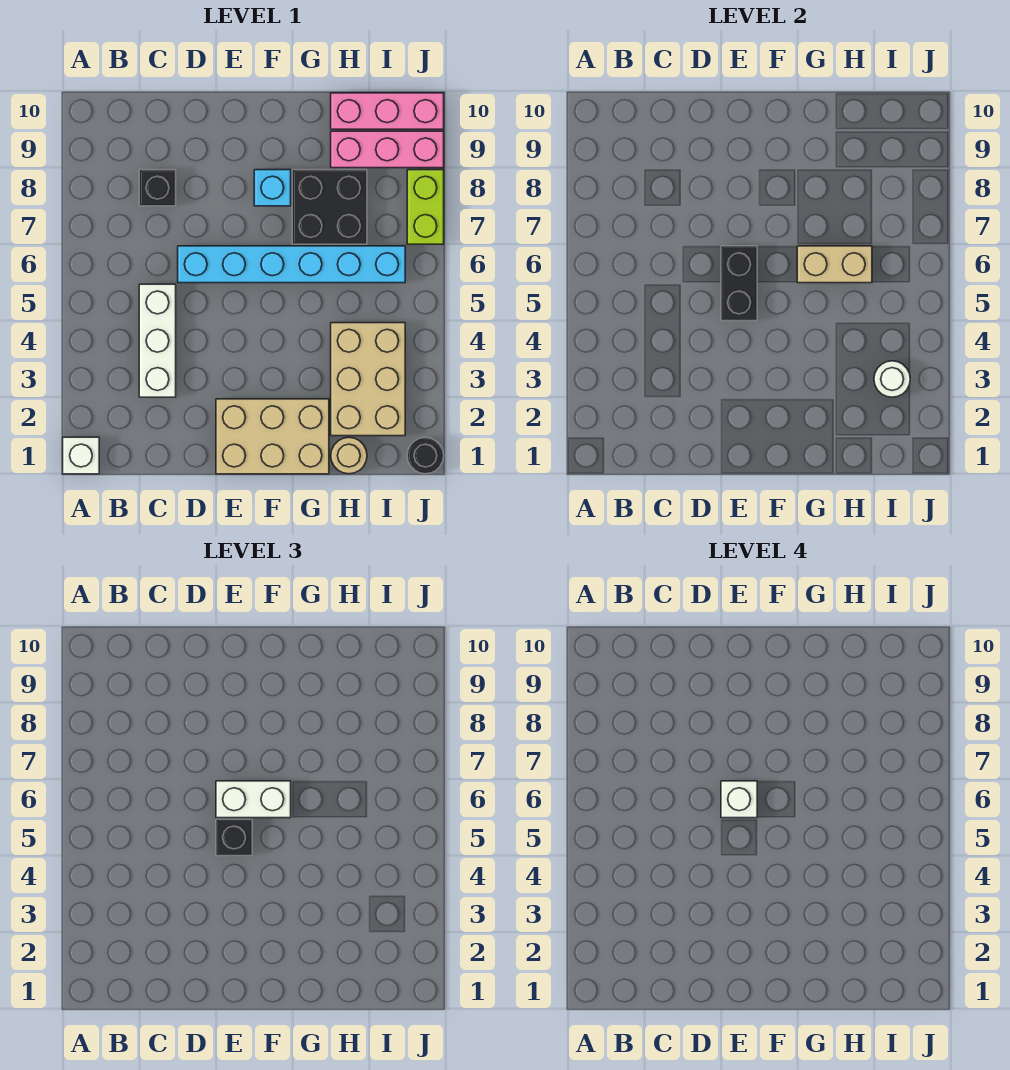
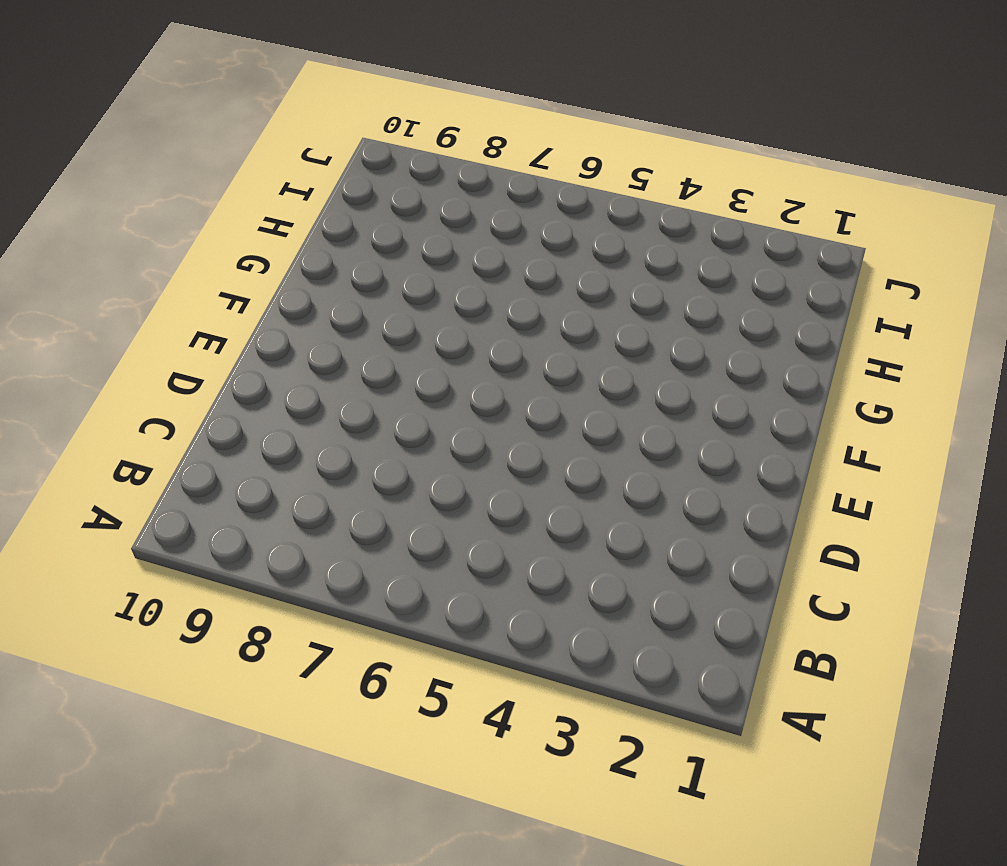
none -> white brick A1 level 1
none -> white brick C3:C5 level 1
none -> black brick C8 level 1

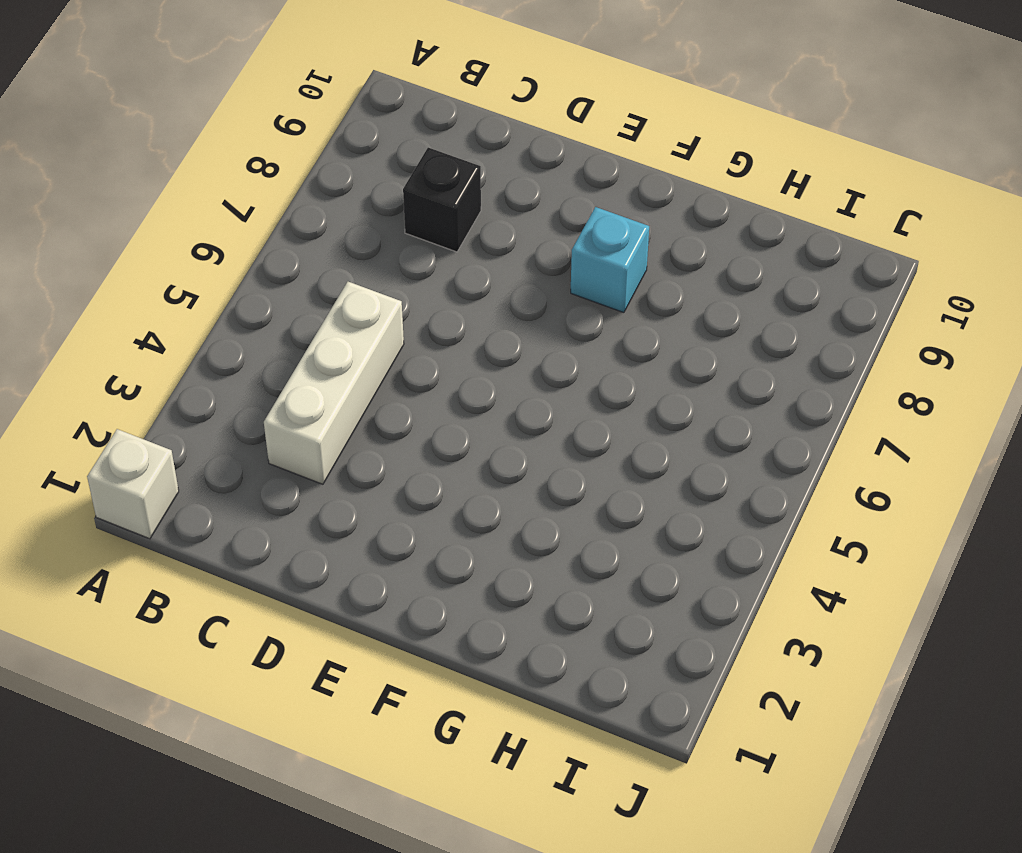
none -> cyan brick D6:I6 level 1
none -> tan brick E1:G2 level 1
none -> black brick G7:H8 level 1

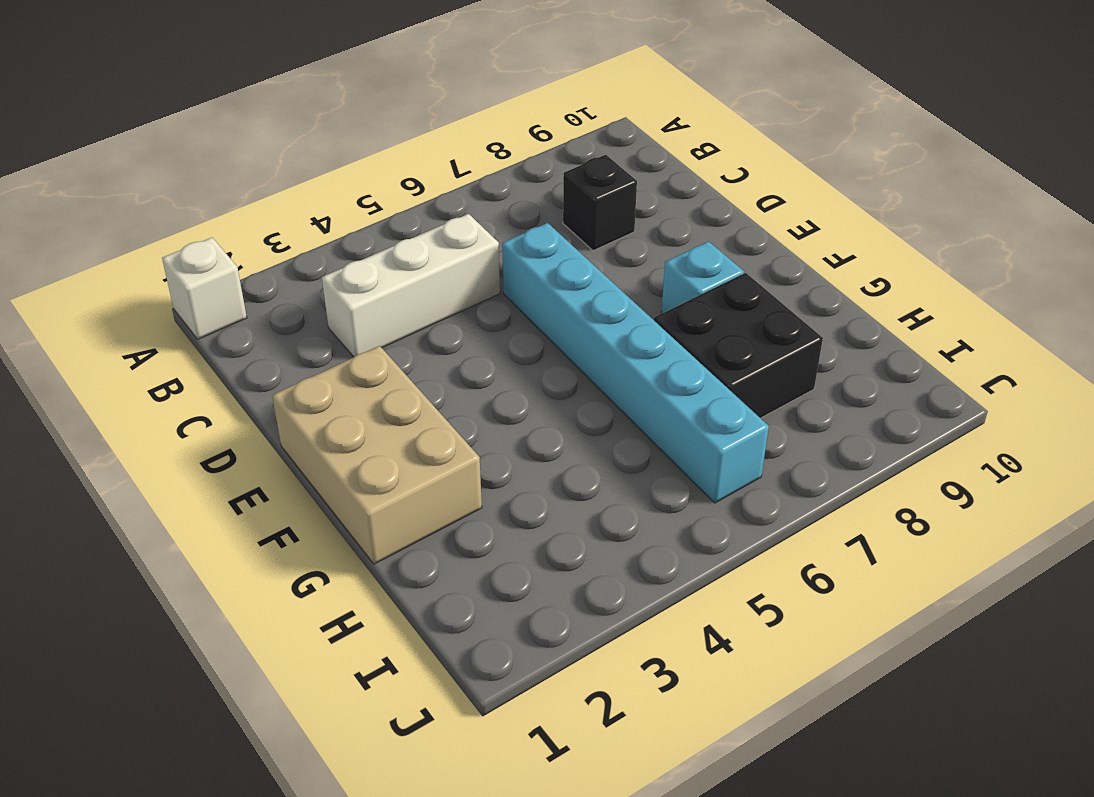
none -> tan round brick H1 level 1
none -> tan brick H2:I4 level 1
none -> pink brick H9:J9 level 1

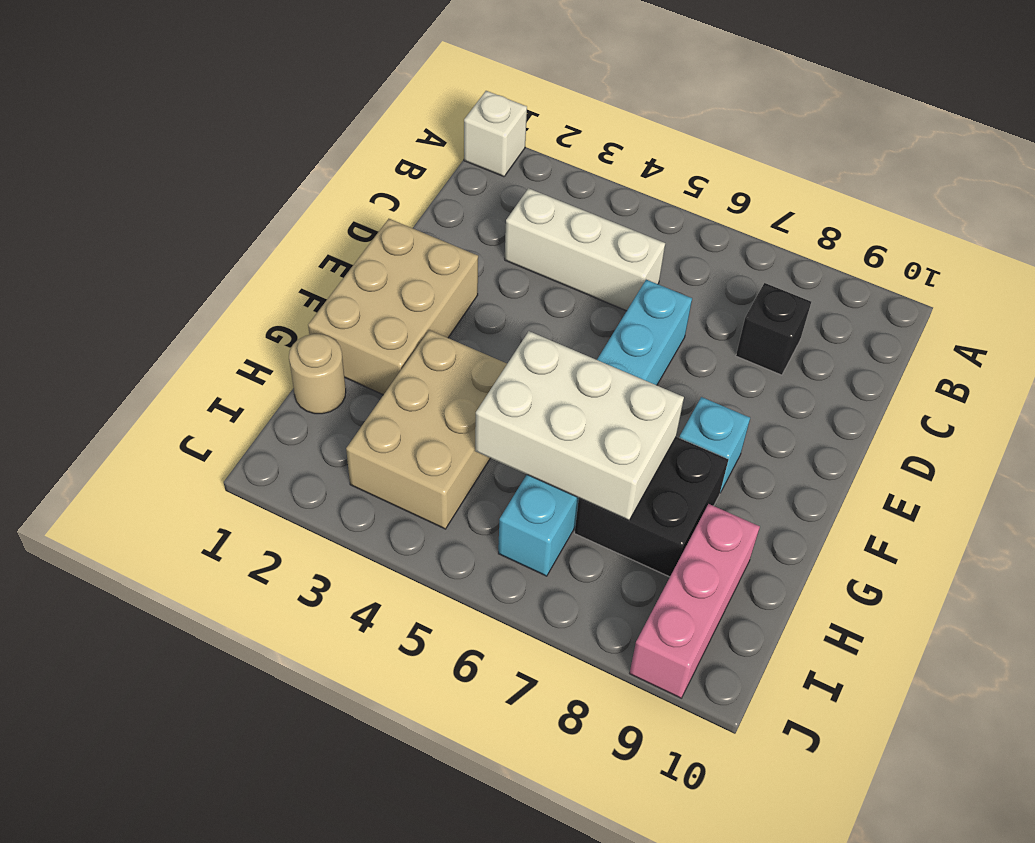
tan brick G3:I4 level 1 -> tan brick H2:I4 level 1
white brick G5:H7 level 2 -> tan brick G6:H6 level 2
none -> pink brick H10:J10 level 1
none -> black round brick J1 level 1
none -> lime brick J7:J8 level 1

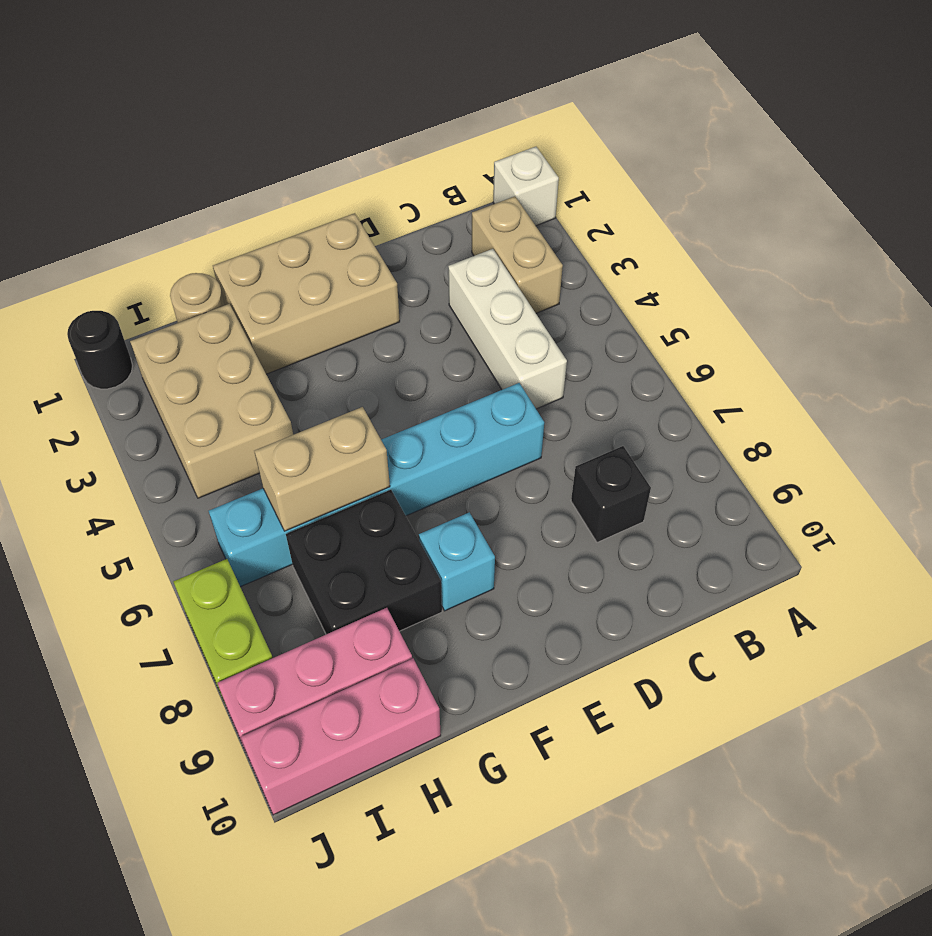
tan brick B2:B3 level 1 -> none
none -> black brick E5:E6 level 2
none -> white round brick I3 level 2
none -> black brick E5 level 3

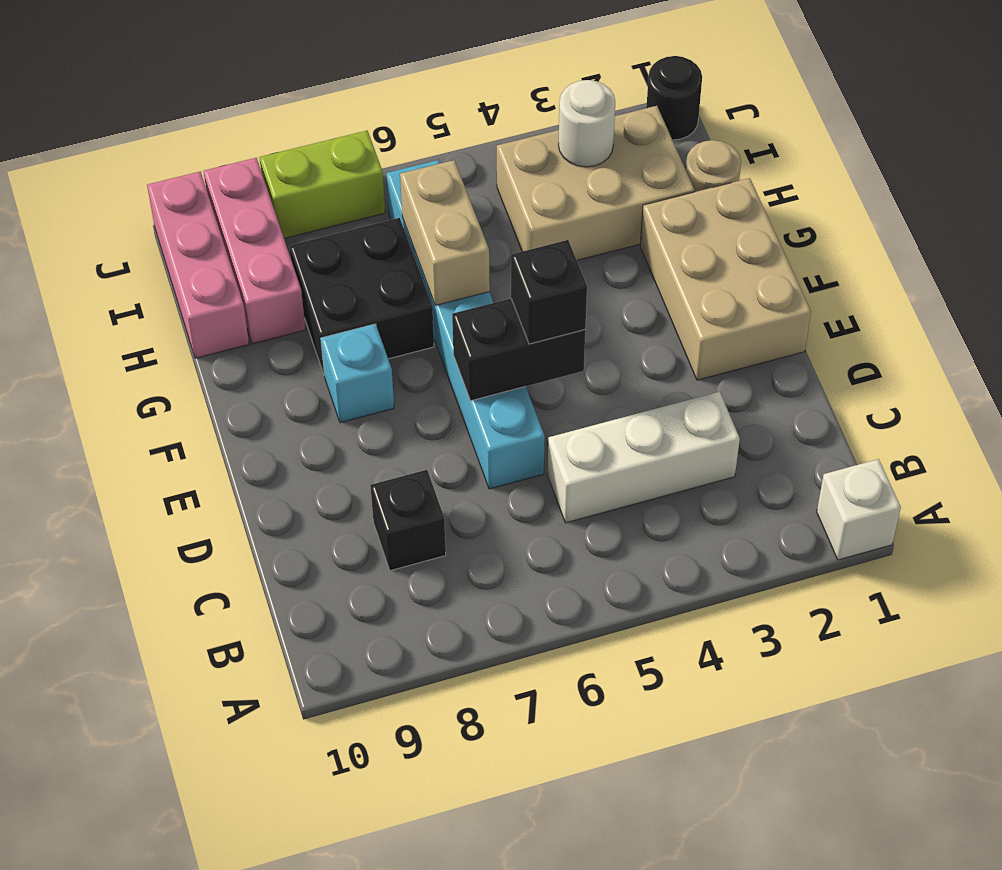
none -> white brick E6:F6 level 3
none -> white brick E6 level 4

